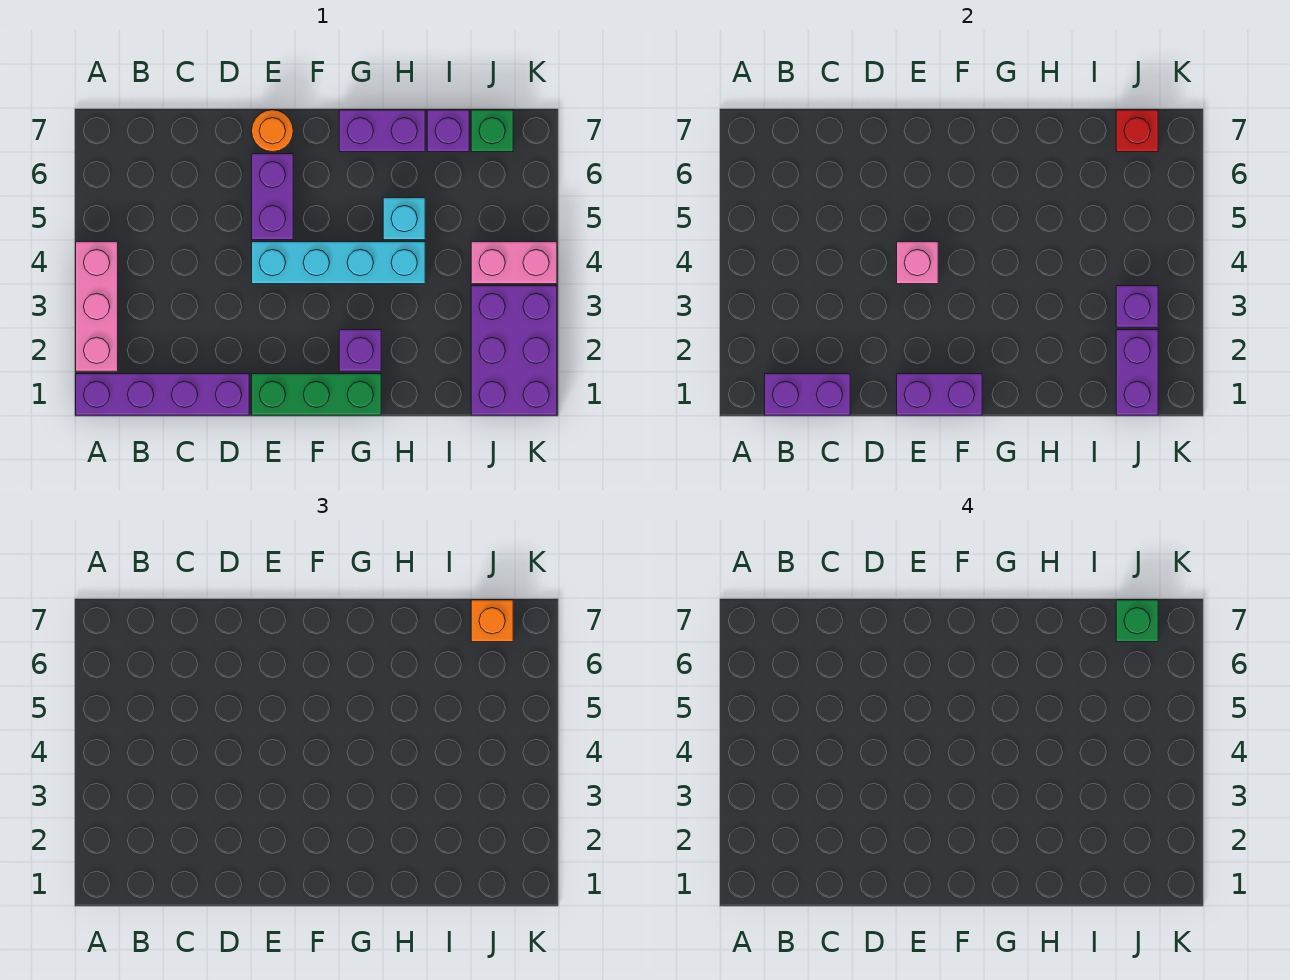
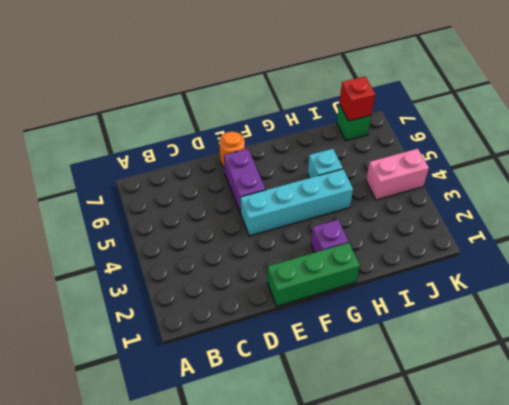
none -> purple brick A1:D1 level 1
none -> pink brick A2:A4 level 1
none -> purple brick G7:H7 level 1

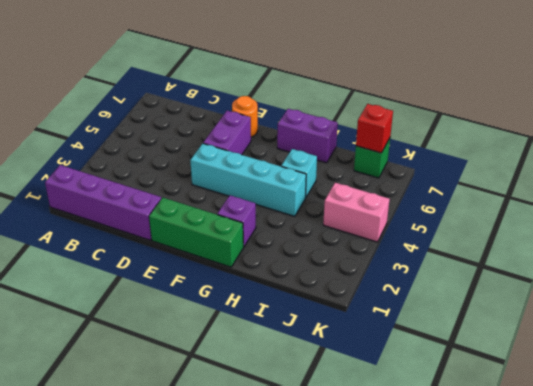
none -> pink brick A2:A4 level 1
none -> purple brick I7 level 1
none -> purple brick J1:K3 level 1

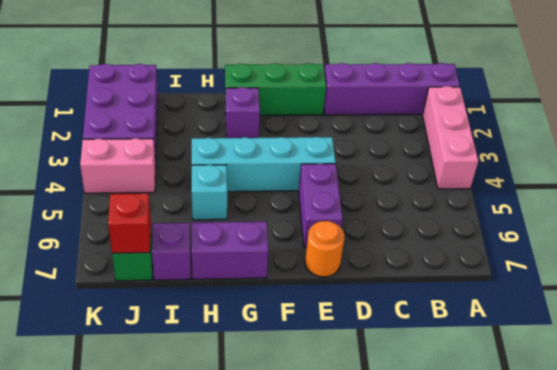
none -> purple brick B1:C1 level 2
none -> purple brick E1:F1 level 2
none -> pink brick E4 level 2

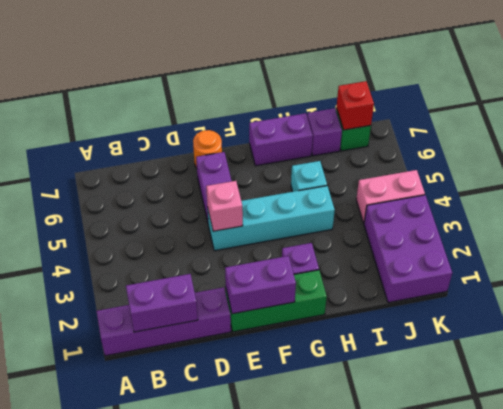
none -> pink brick A2:A4 level 1
none -> purple brick J1:J2 level 2
none -> purple brick J3 level 2

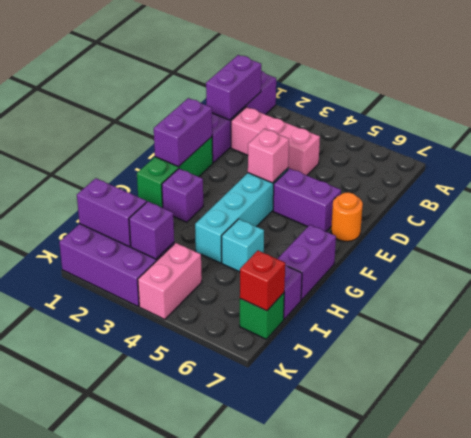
pink brick C2:C4 level 1 -> pink brick A2:A4 level 1
none -> orange brick J7 level 3
none -> green brick J7 level 4

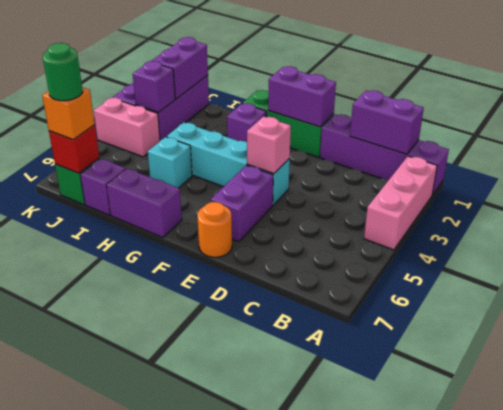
green round brick J7 level 4 -> green brick J7 level 4

